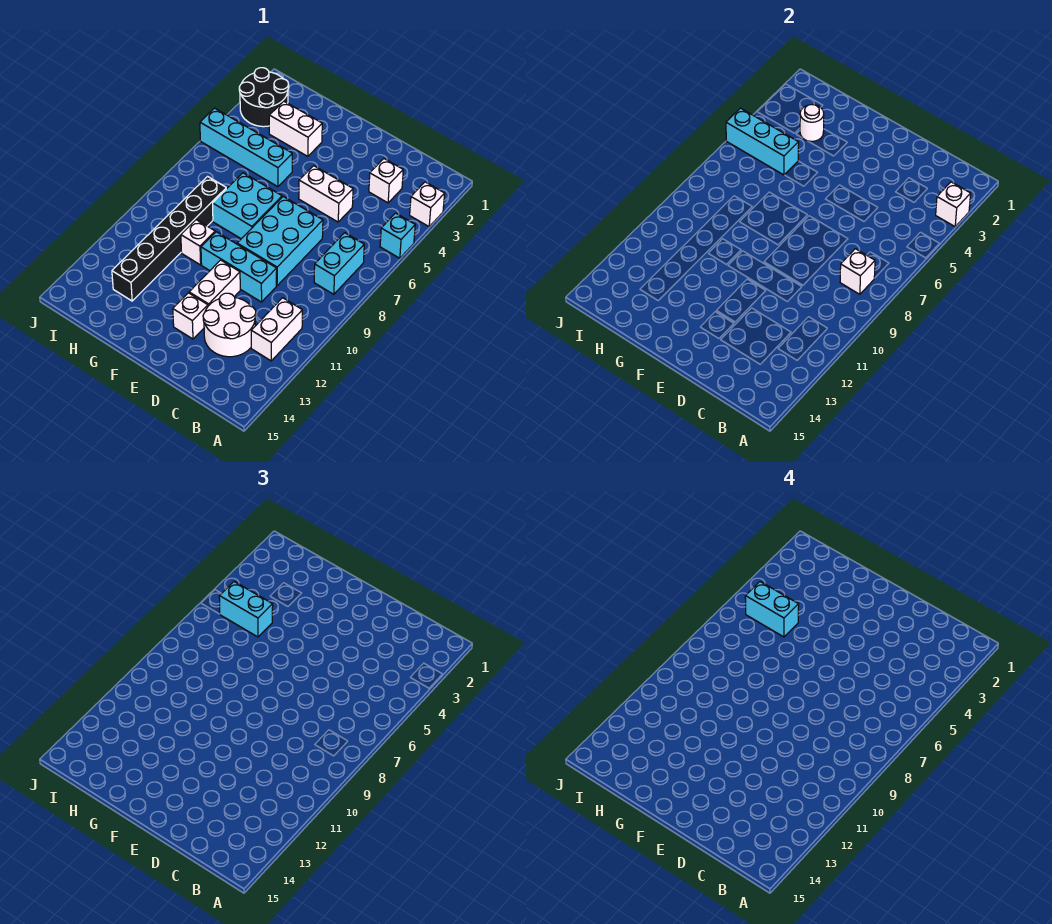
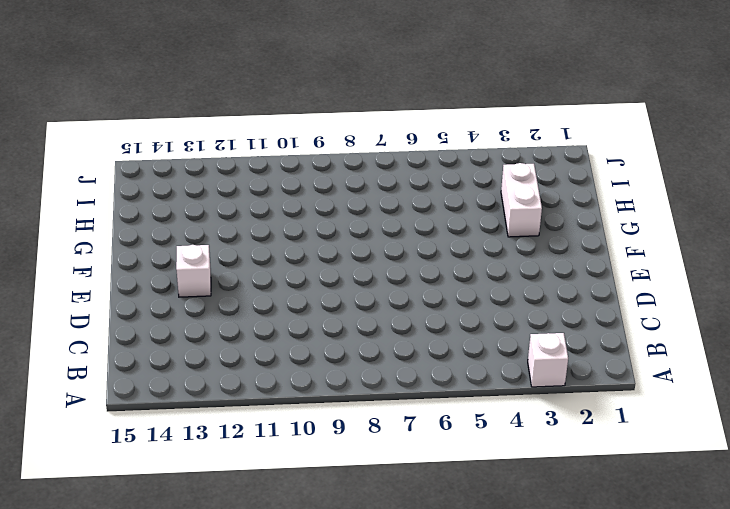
none -> cyan brick A5 level 1
none -> cyan brick B7:B8 level 1
none -> white brick B11:B12 level 1

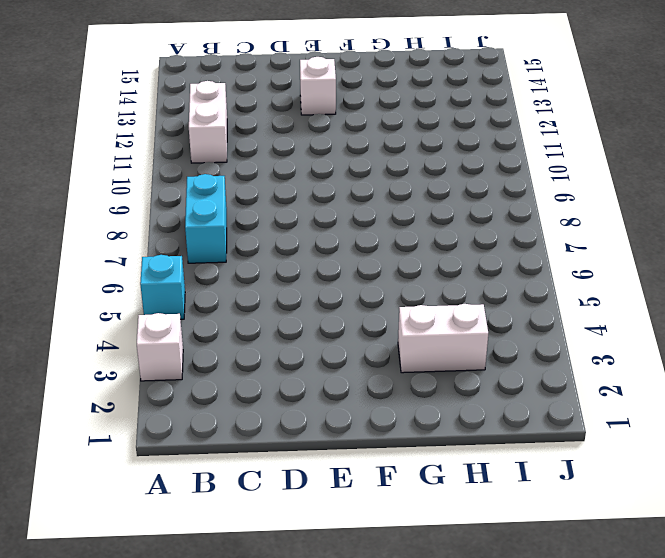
none -> white brick C3 level 1
none -> white round brick C12:D13 level 1
none -> white brick D5:E5 level 1

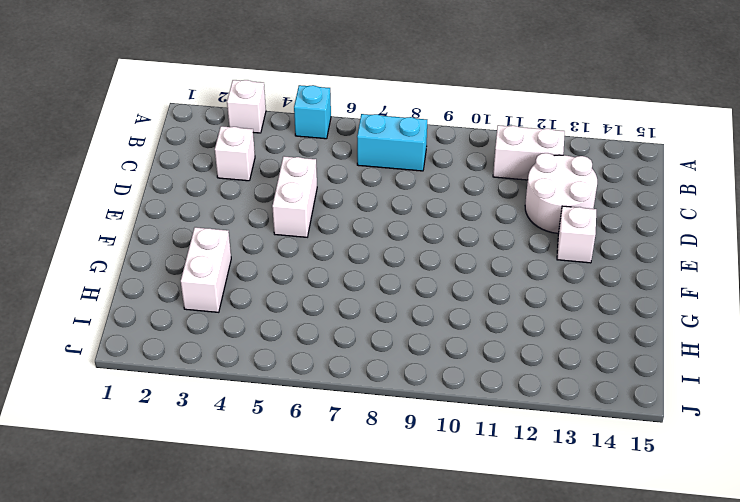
none -> cyan brick D7:E9 level 1
none -> cyan brick D10:F10 level 1
none -> white brick E11:E12 level 1

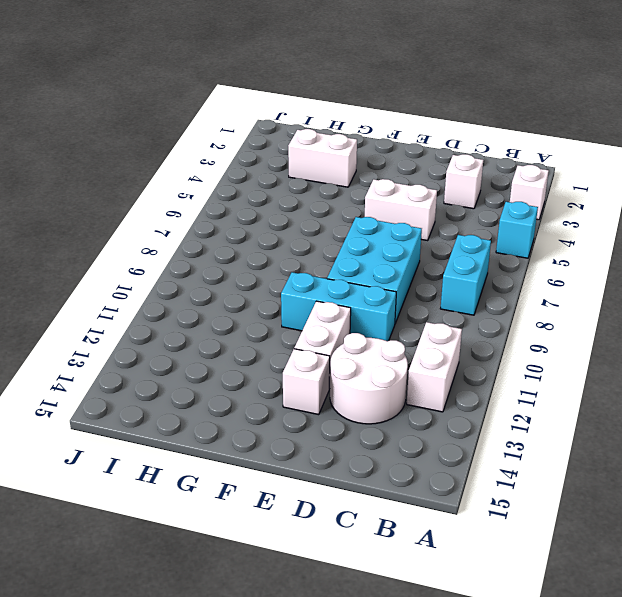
none -> cyan brick F7:G8 level 1
none -> cyan brick G5:J5 level 1
none -> white brick G10 level 1

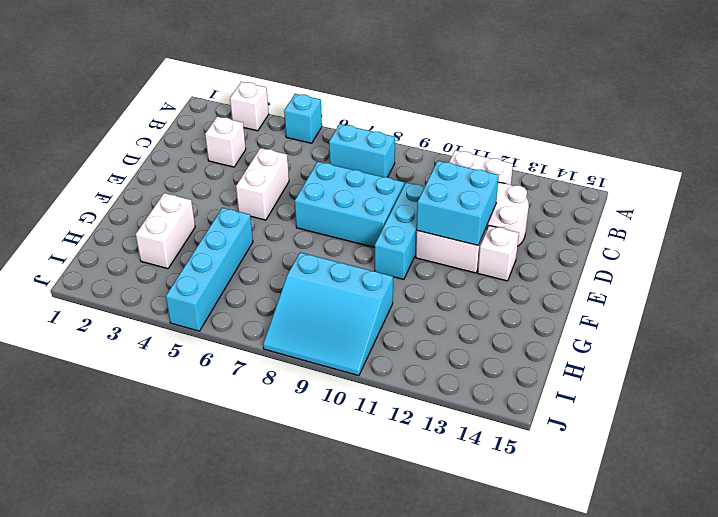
cyan brick D11:E12 level 2 -> cyan brick F7:G8 level 1
cyan slope H8:J10 level 1 top H -> black brick H8:H13 level 1
none -> white brick G10 level 1
none -> black round brick I2:J3 level 1
none -> white brick A3 level 2

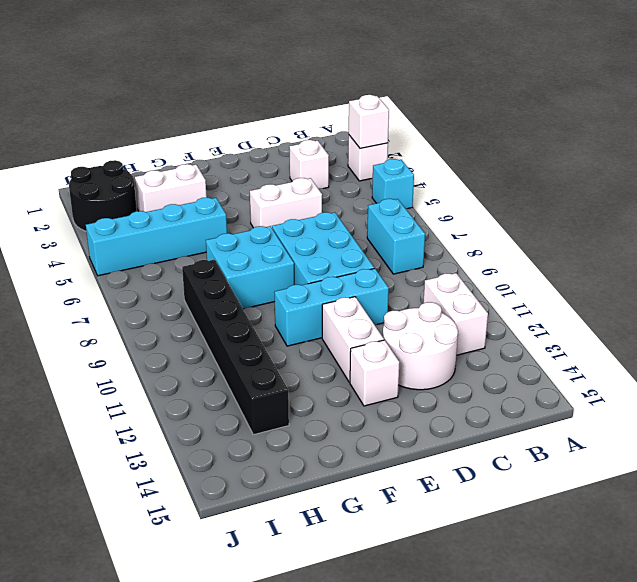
none -> white brick G10 level 1
none -> white brick B8 level 2
none -> white round brick H3 level 2

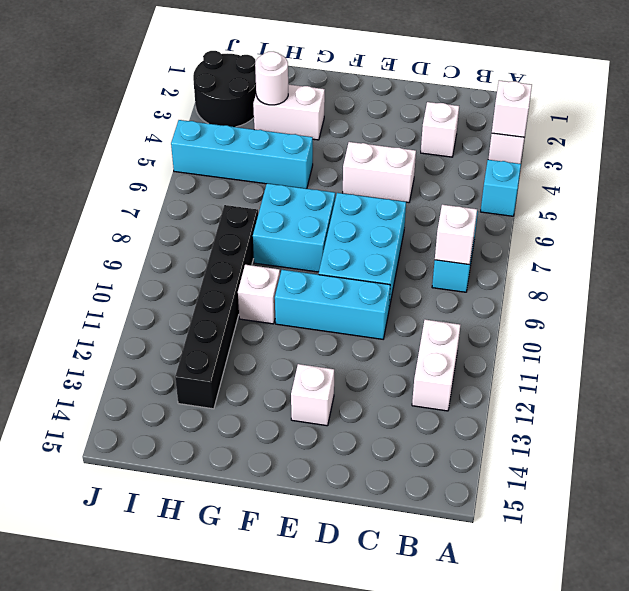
none -> white round brick C12:D13 level 1
none -> white brick E11:E12 level 1
none -> cyan brick H5:J5 level 2

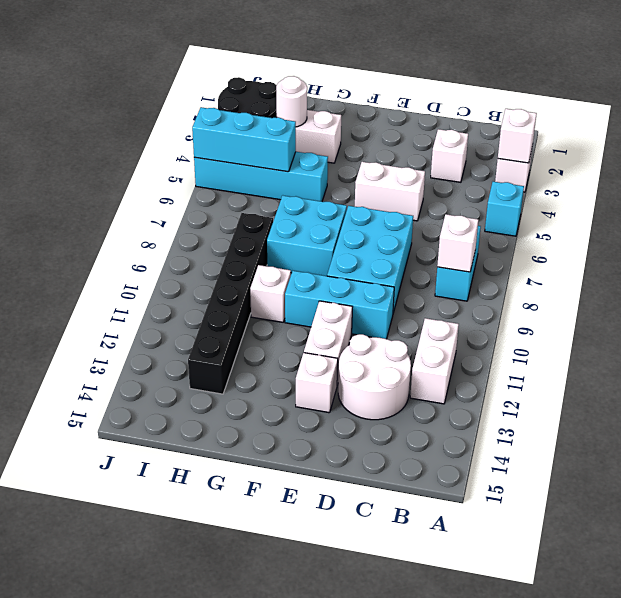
none -> cyan brick H5:I5 level 3
none -> cyan brick H5:I5 level 4

